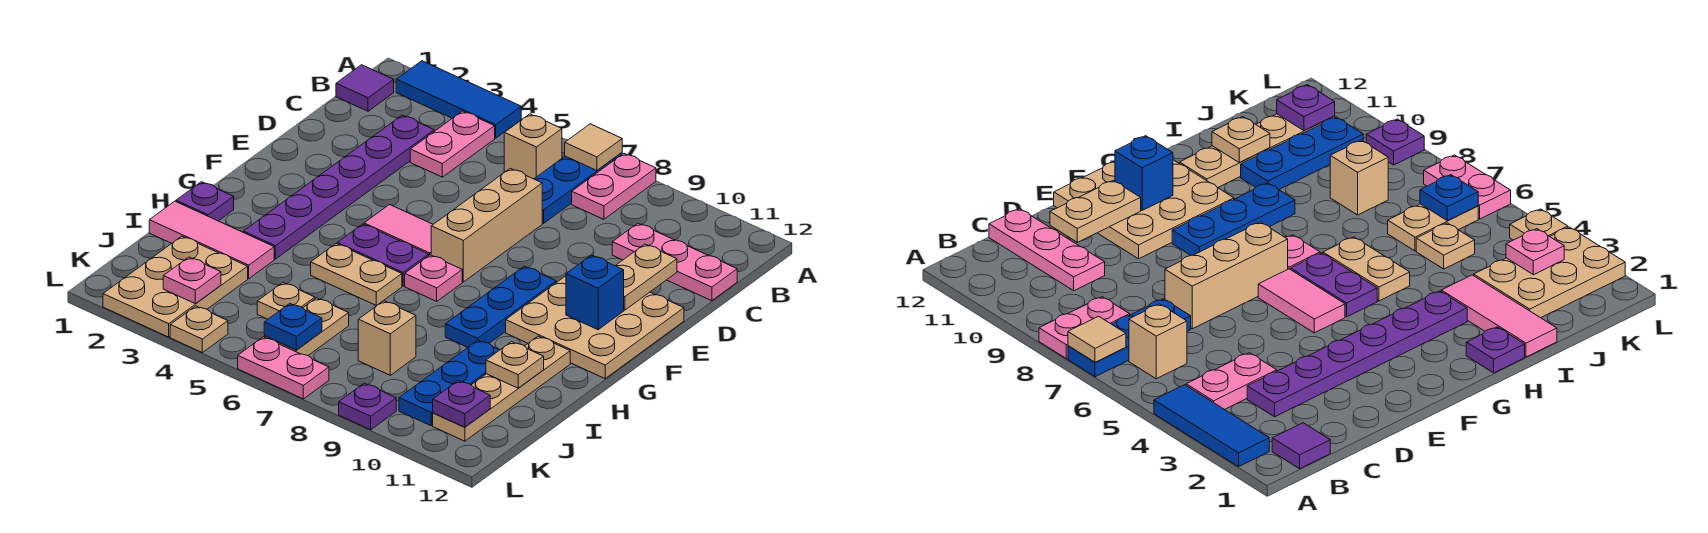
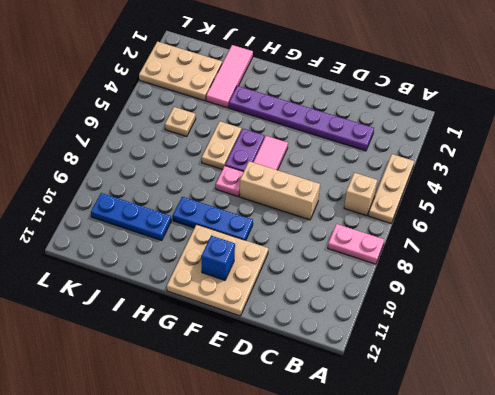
tan plate A4:A6 level 1 -> blue tile A2:A4 level 1
none -> blue plate A7:C7 level 1
none -> purple tile B1 level 1
none -> pink plate B4:C4 level 1
none -> pink plate C10:C12 level 1

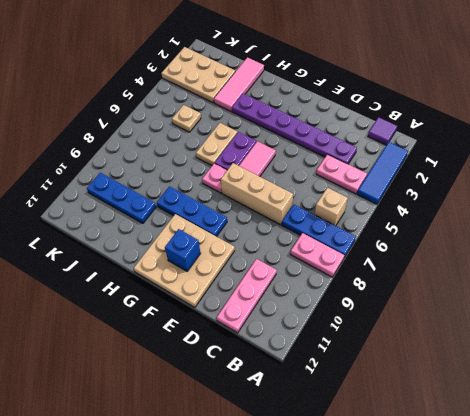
none -> purple plate H1 level 1
none -> tan plate H11:K11 level 1
none -> tan plate J6:K6 level 1
none -> tan brick J8 level 1

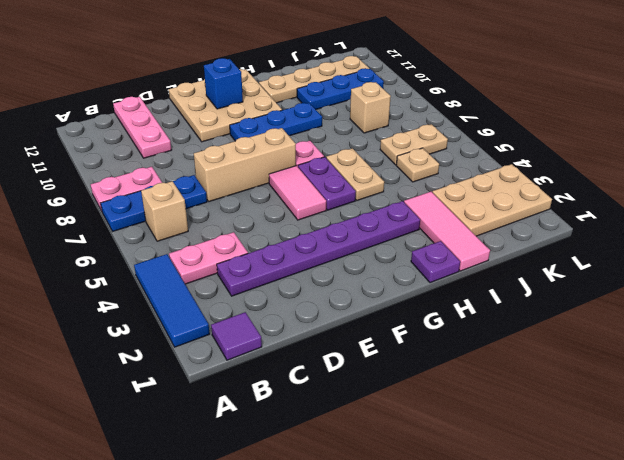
none -> tan plate L4 level 1
none -> pink plate L6:L7 level 1
none -> purple plate L9 level 1
none -> tan tile A7 level 2

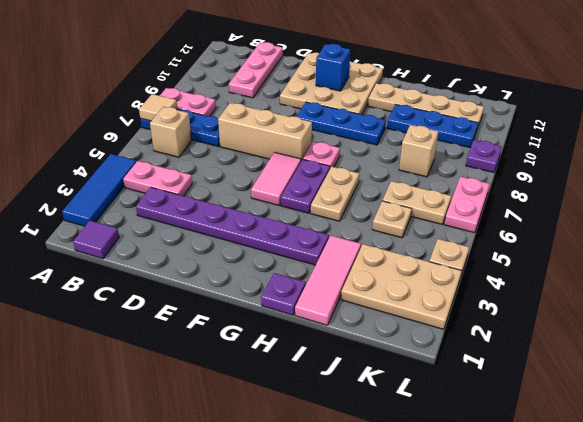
none -> tan plate D11:E11 level 2
none -> tan plate I11 level 2
none -> pink plate K3 level 2
none -> blue plate K6 level 2

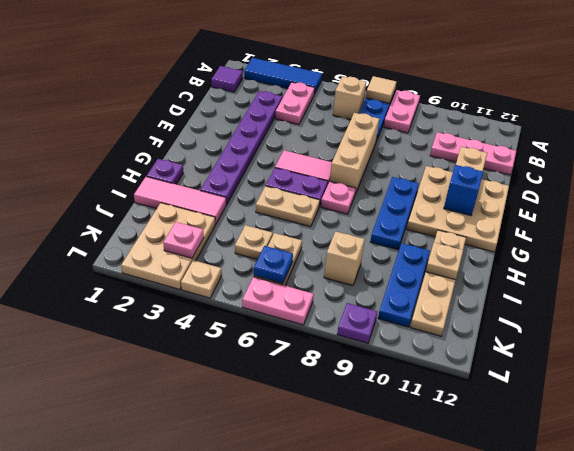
none -> purple plate K11 level 2

